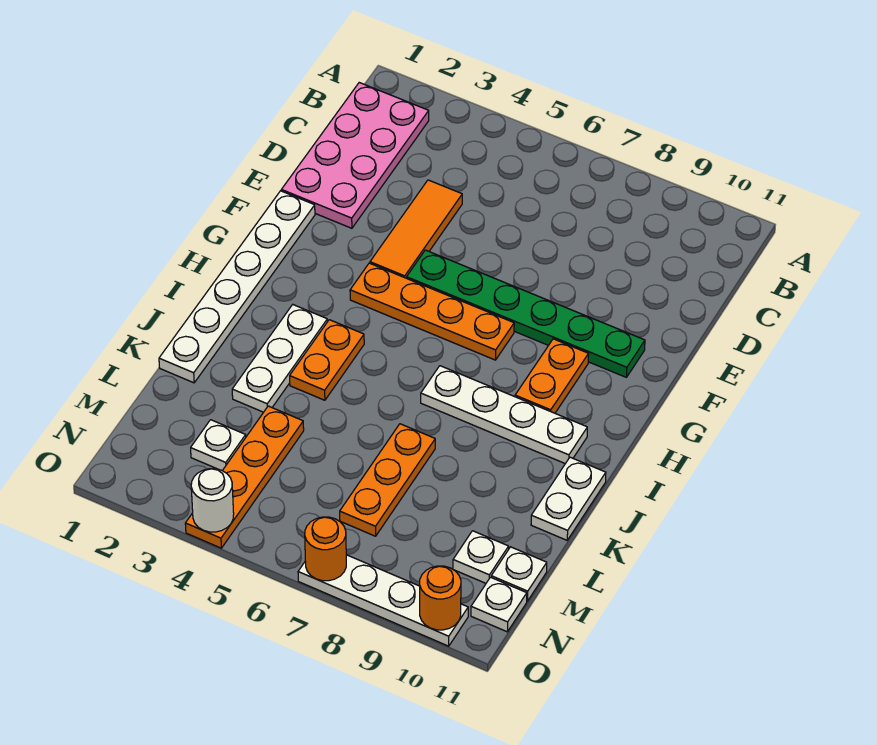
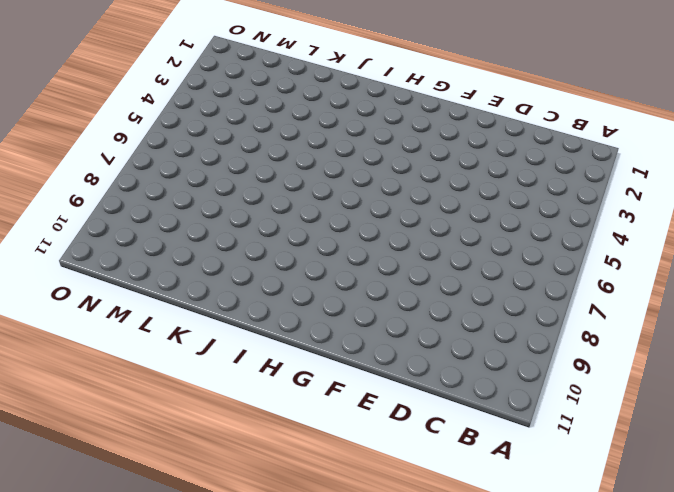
none -> pink plate B1:E2 level 1
none -> orange tile D4:F4 level 1
none -> white plate F1:K1 level 1

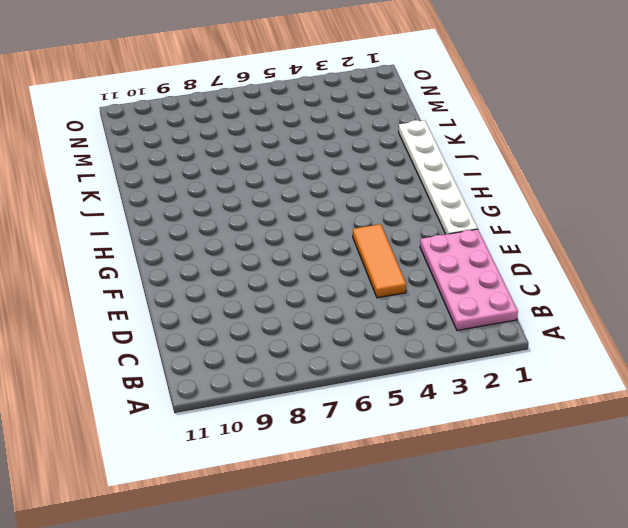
none -> green plate F5:F10 level 1
none -> orange plate G4:G7 level 1
none -> orange plate G9:H9 level 1

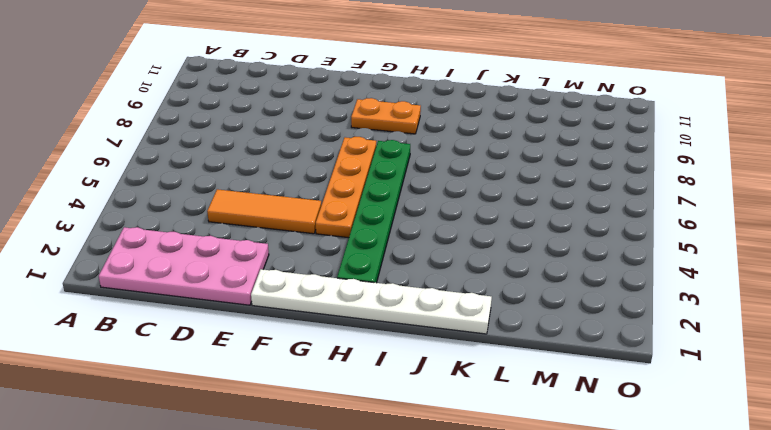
green plate H2:H7 level 1 -> green plate F5:F10 level 1
none -> white plate I3:K3 level 1
none -> orange plate I4:J4 level 1
none -> white plate I7:I10 level 1

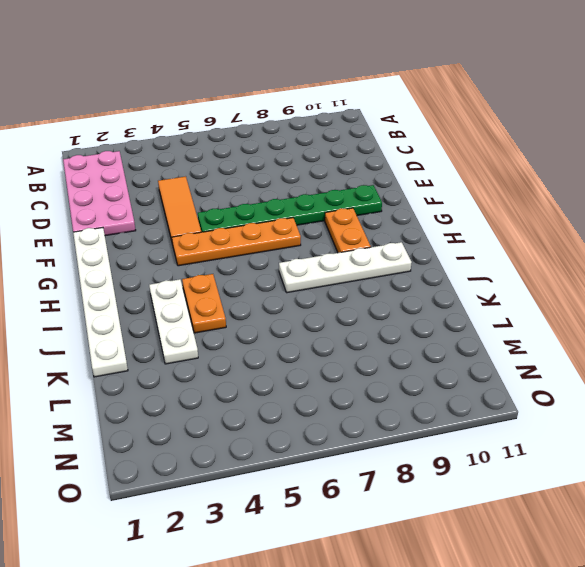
none -> white plate J11:K11 level 1
none -> orange plate K7:M7 level 1
none -> orange plate L4:O4 level 1

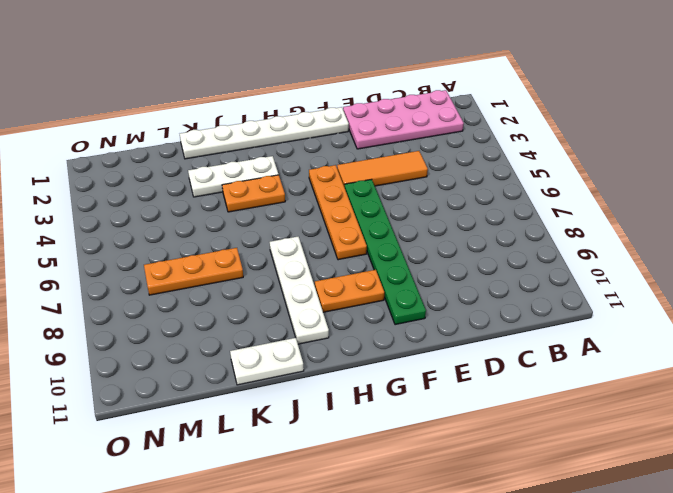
none -> orange plate L4:O4 level 1
none -> white plate M3 level 1
none -> white plate M10 level 1

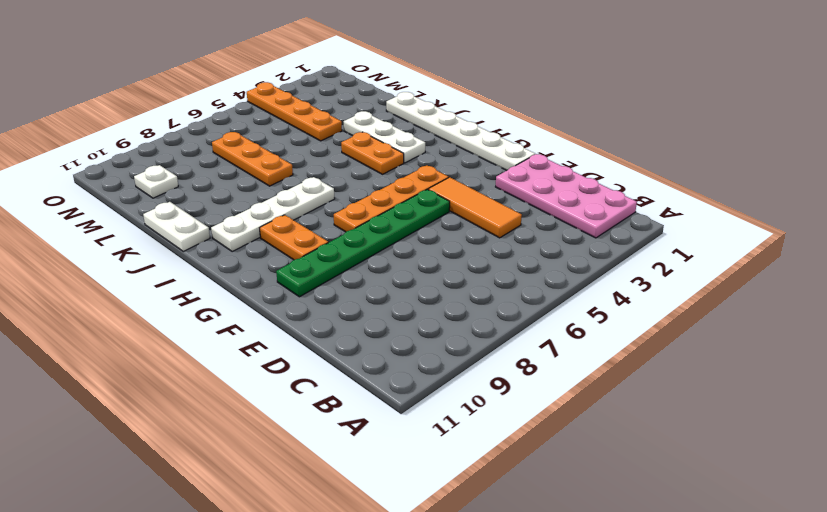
none -> white plate M3 level 1
none -> white plate M11 level 1
none -> white plate N11 level 1

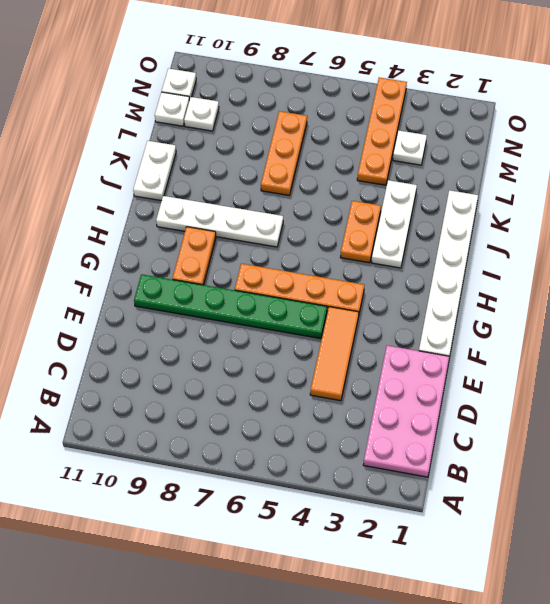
none -> white plate O7:O10 level 1
none -> white round brick O4 level 2
none -> orange round brick O7 level 2

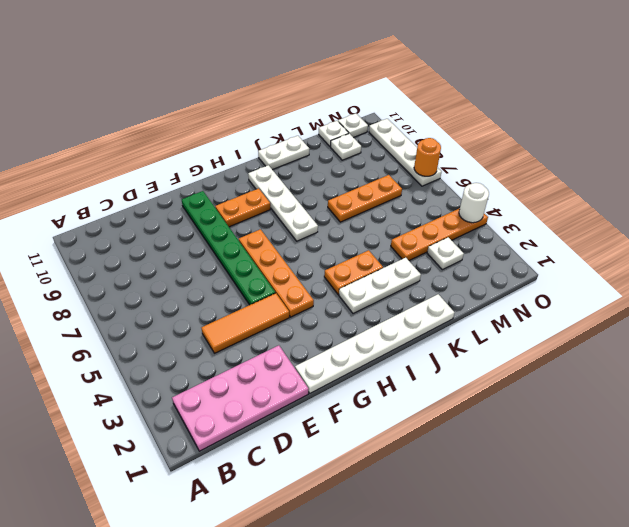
none -> orange round brick O10 level 2

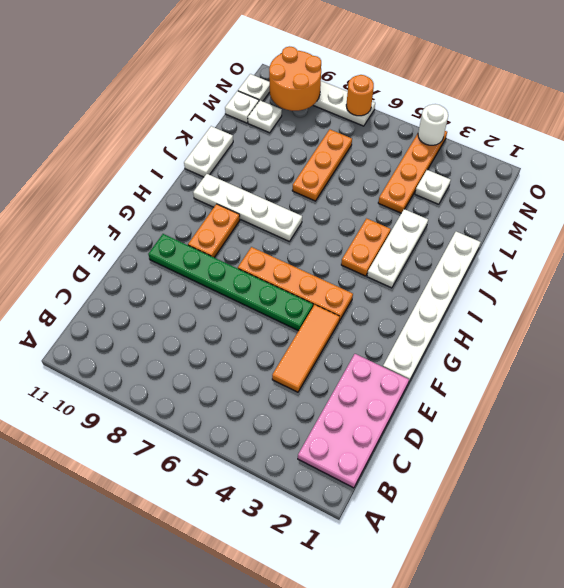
orange round brick N9:O10 level 2 -> orange round brick O10 level 2

